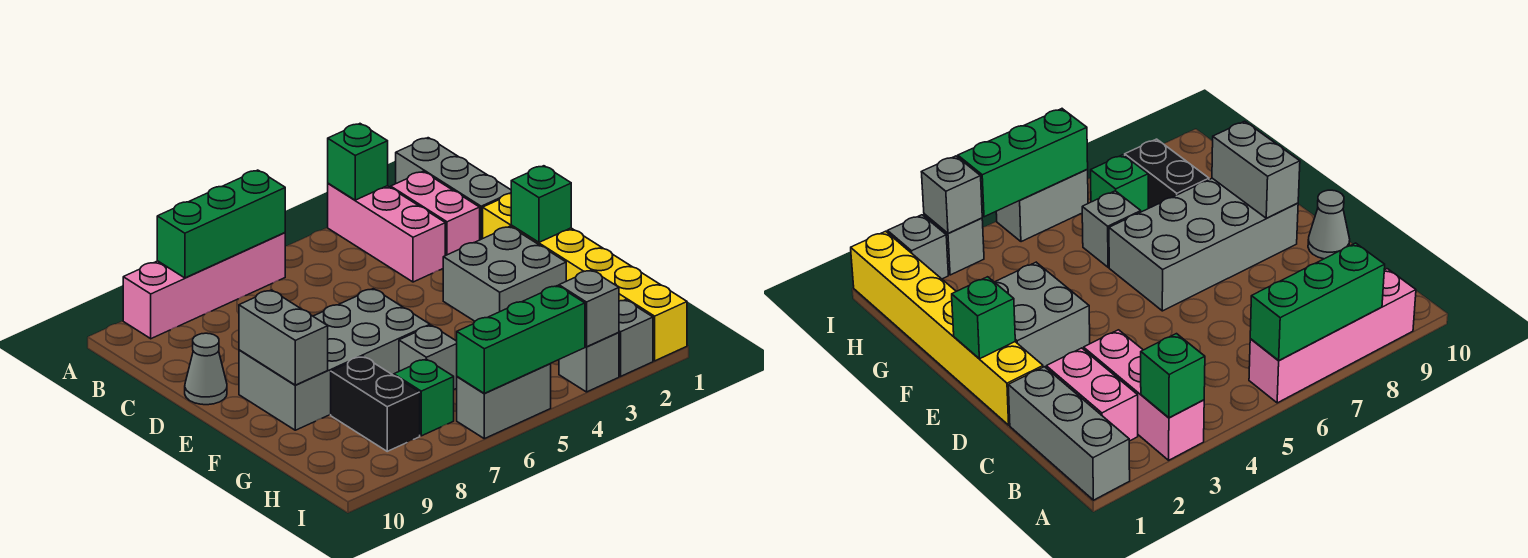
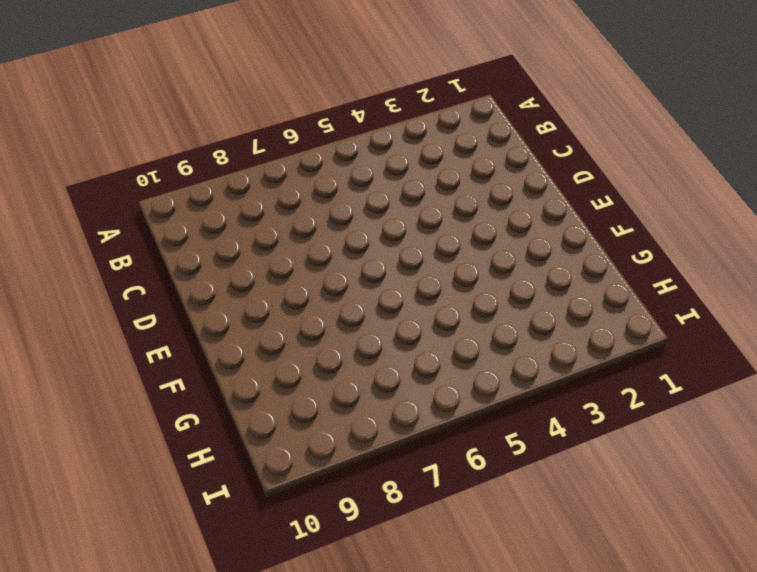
none -> grey brick A1:C1 level 1
none -> pink brick A3:C3 level 1
none -> pink brick A6:A9 level 1

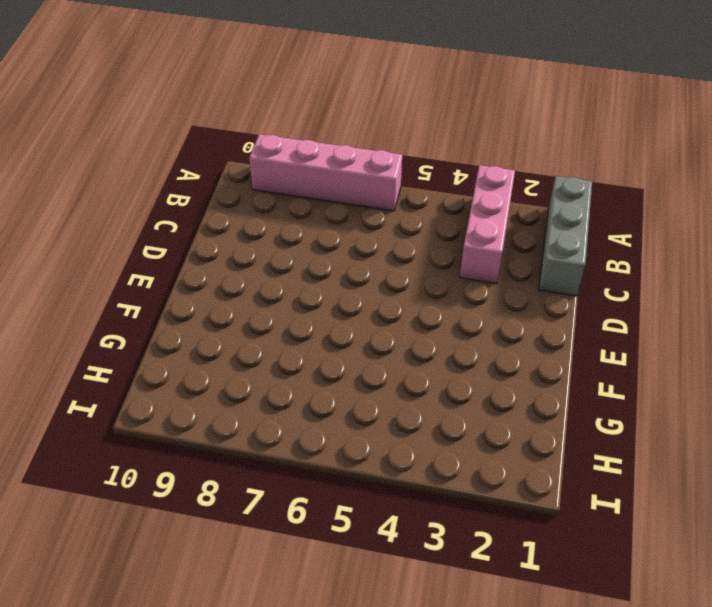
none -> pink brick B2:C2 level 1
none -> yellow brick D1:I1 level 1
none -> grey cone D10 level 1

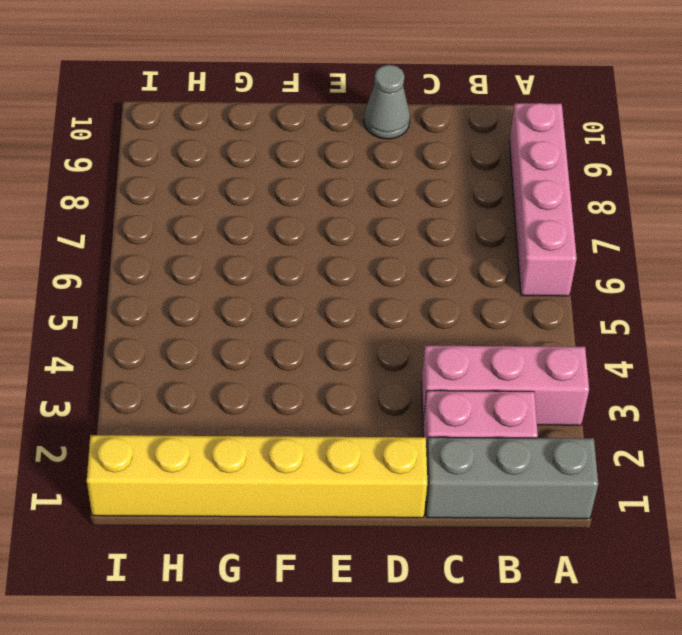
none -> grey brick E2:F3 level 1
none -> grey brick E6:F9 level 1
none -> grey brick G6 level 1

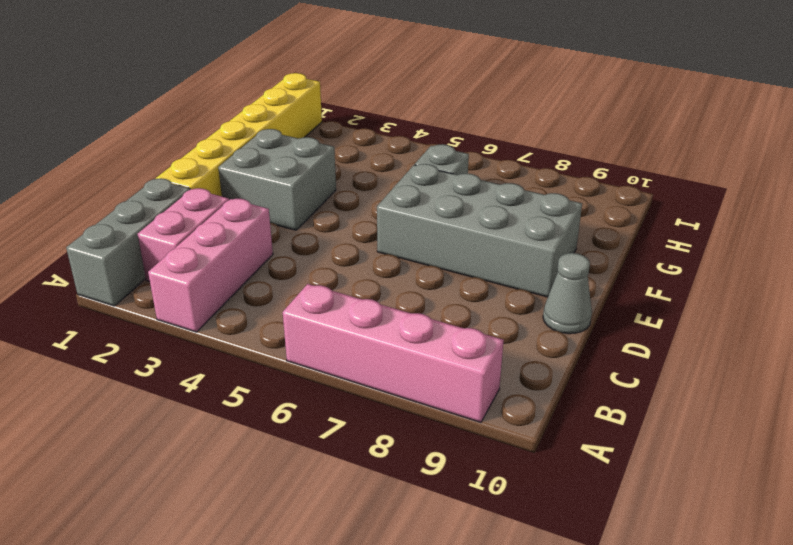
none -> black brick G8:H8 level 1
none -> green brick H7 level 1
none -> grey brick I2 level 1

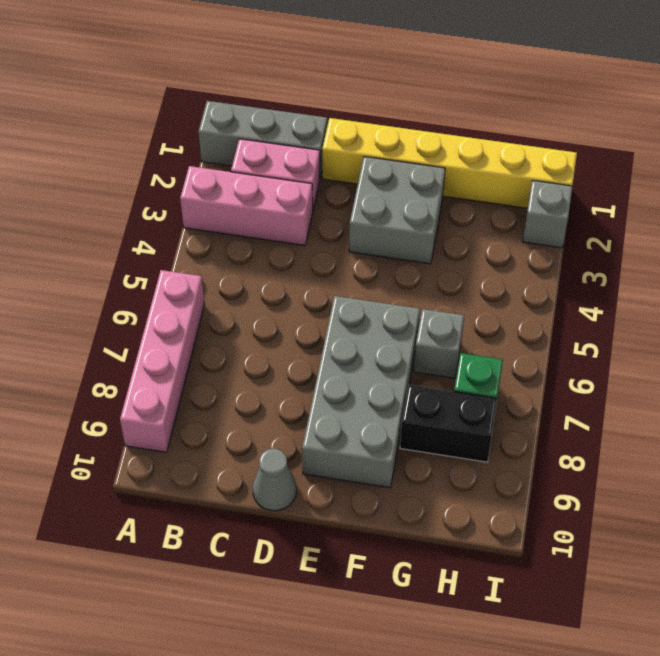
none -> grey brick I3 level 1
none -> grey brick I5:I6 level 1
none -> green brick A3 level 2

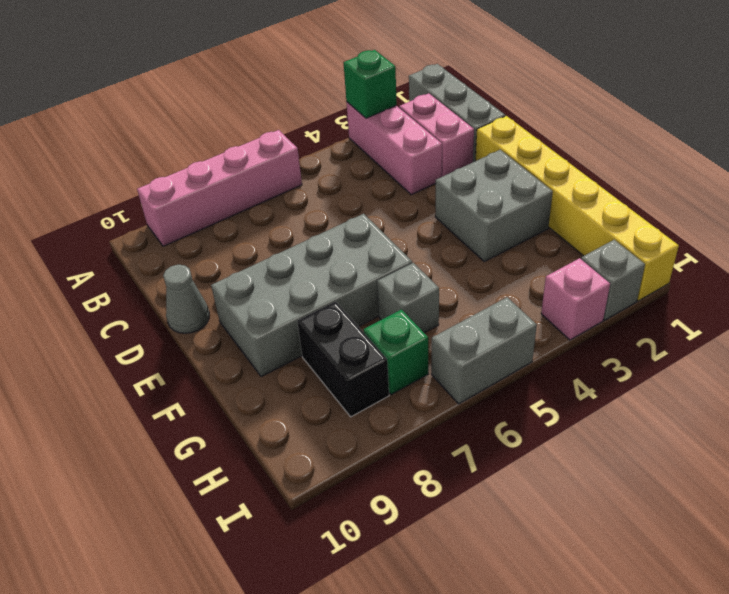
pink brick I3 level 1 -> grey brick I3 level 1
none -> green brick A6:A8 level 2
none -> green brick E1 level 2
none -> grey brick E9:F9 level 2

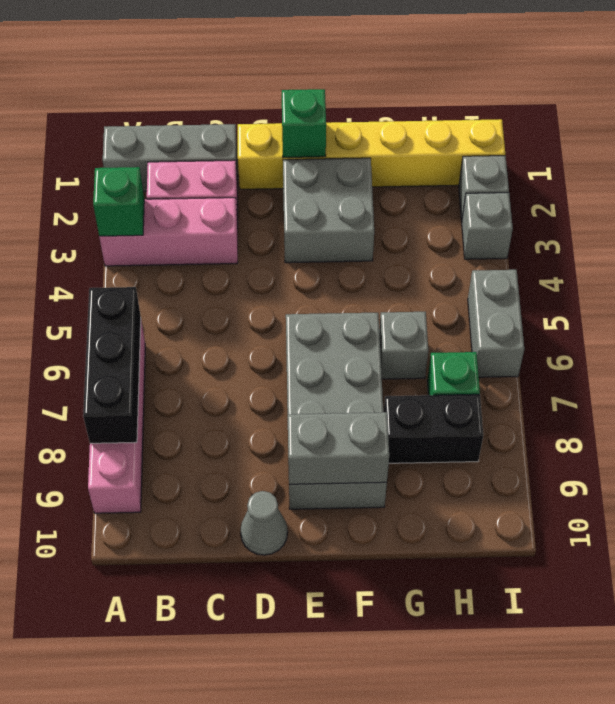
black brick A6:A8 level 2 -> green brick A6:A8 level 2
none -> grey brick I3 level 2
none -> green brick I4:I6 level 2

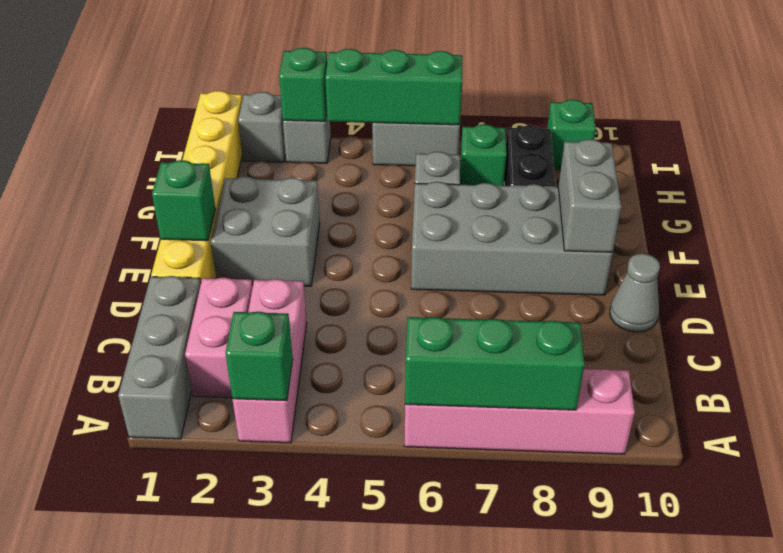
green brick I3 level 2 -> grey brick I3 level 2
green brick I9 level 1 -> none

